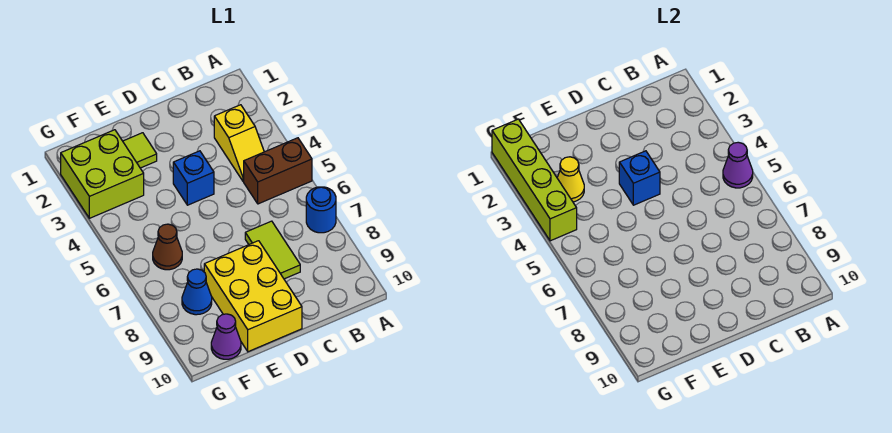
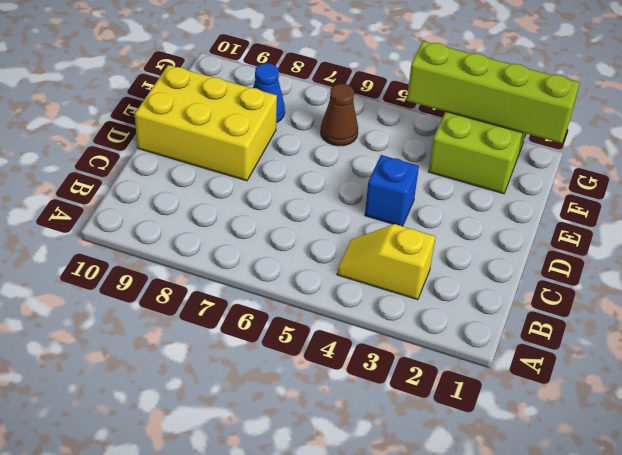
none -> brown brick A5:B5 level 1
none -> blue round brick A7 level 1
none -> lime tile C7:C8 level 1

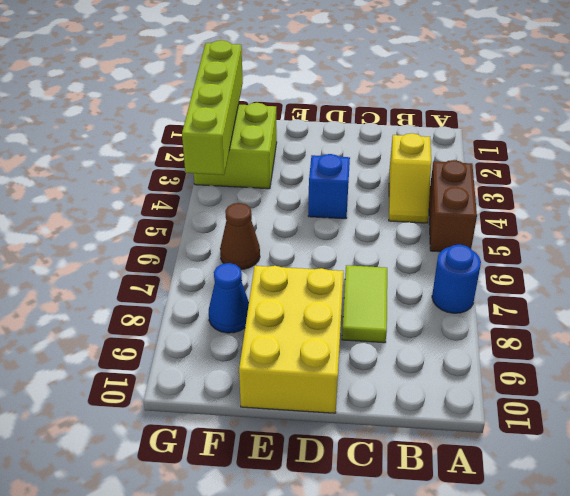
brown brick A4:A5 level 1 -> brown brick A5:B5 level 1
none -> lime tile E2 level 1
none -> purple cone F10 level 1
none -> purple cone A5 level 2

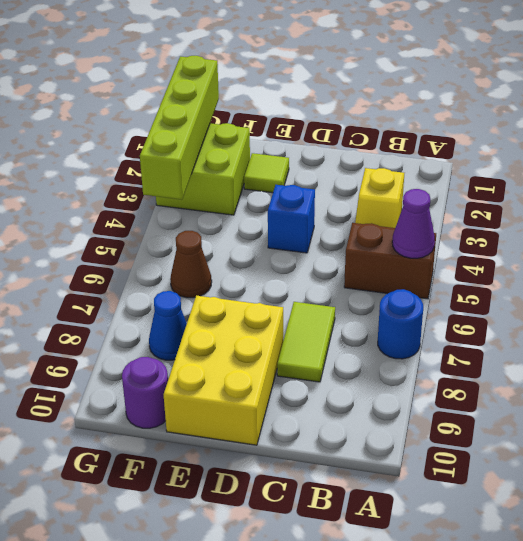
purple round brick F10 level 1 -> purple cone F10 level 1
none -> blue brick D4 level 2
none -> yellow cone F3 level 2

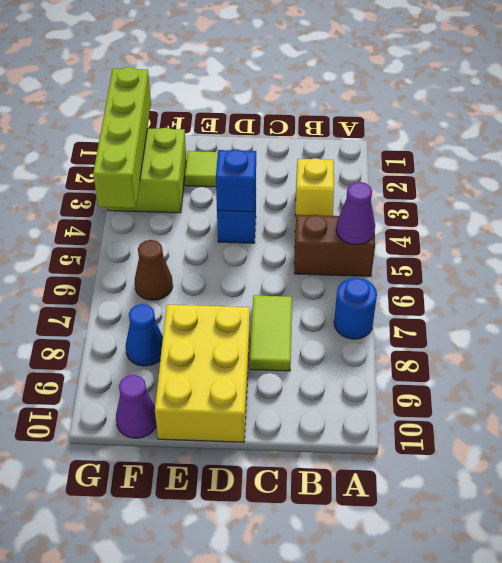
none -> yellow cone F3 level 2

